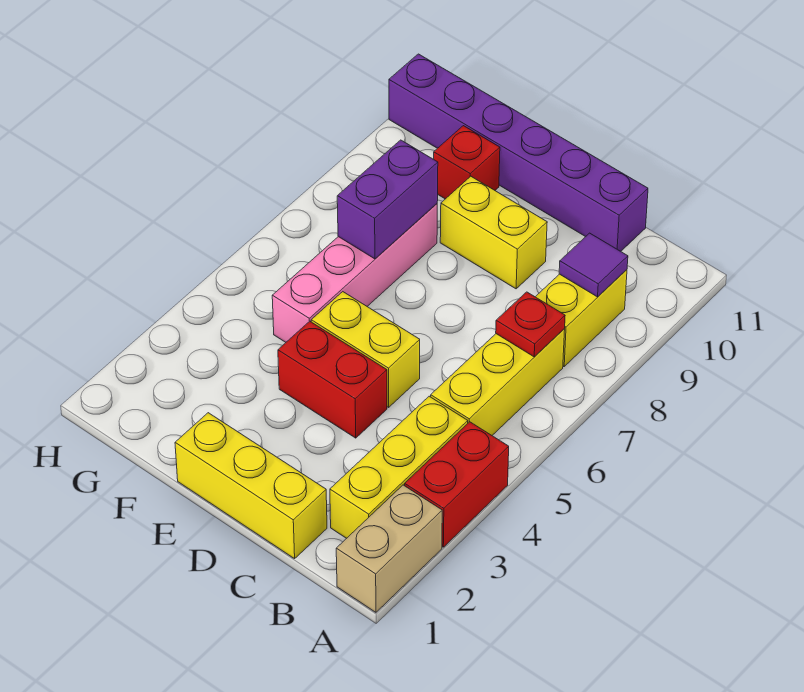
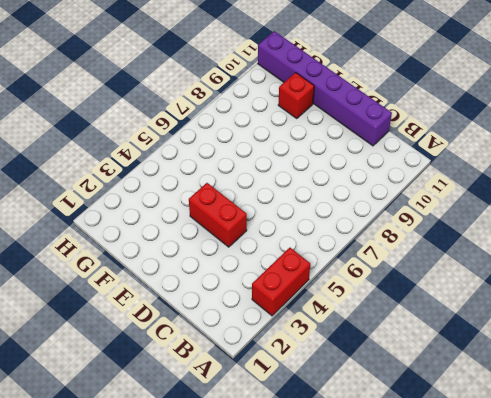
none -> tan brick A1:A2 level 1
none -> yellow brick B2:B4 level 1
none -> yellow brick B5:B7 level 1

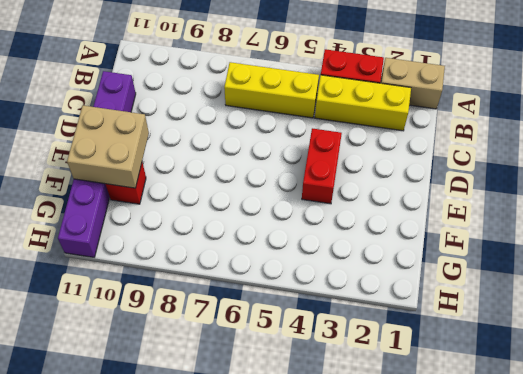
tan brick E10:F11 level 2 -> none
none -> yellow brick B8:B9 level 1
none -> yellow brick C1:E1 level 1
none -> yellow brick D5:E5 level 1

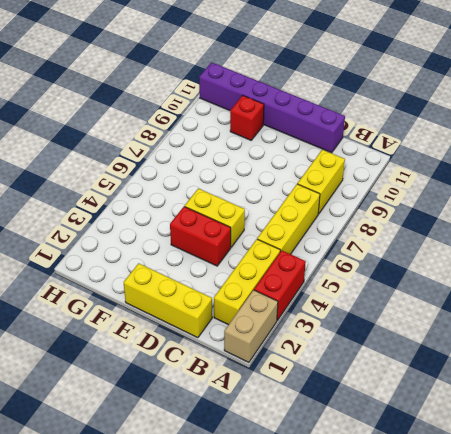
none -> yellow brick D9:E9 level 1
none -> pink brick F5:F8 level 1
none -> red plate B7 level 2

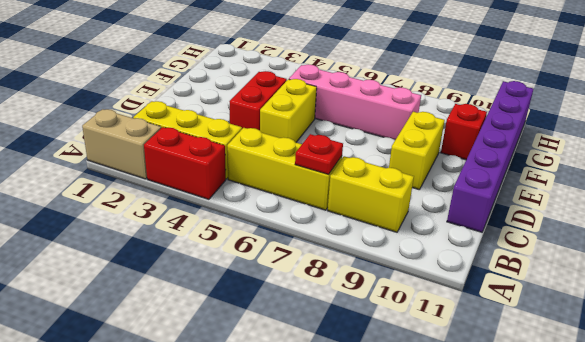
none -> yellow brick C1:E1 level 1
none -> purple tile B9 level 2
none -> purple brick F7:F8 level 2

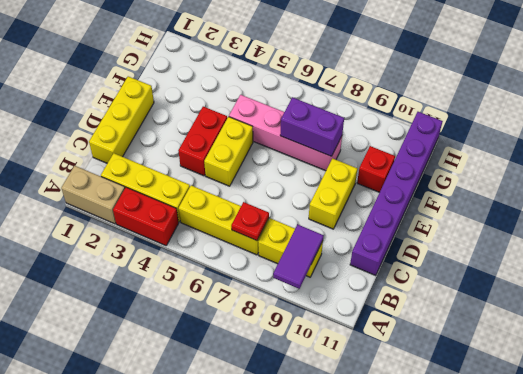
purple tile A9:B9 level 2 -> purple tile B9 level 2

